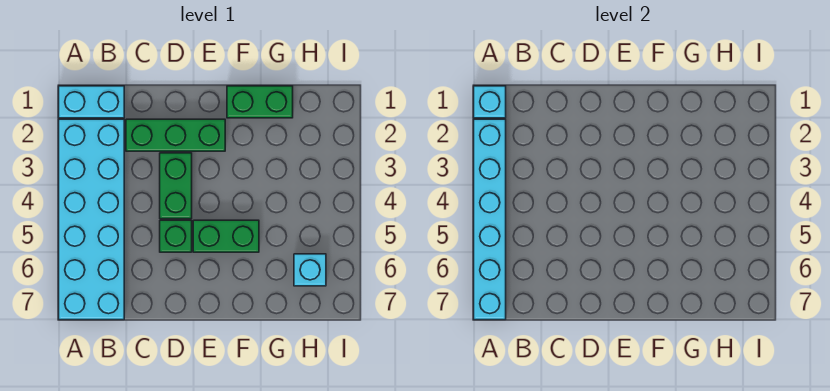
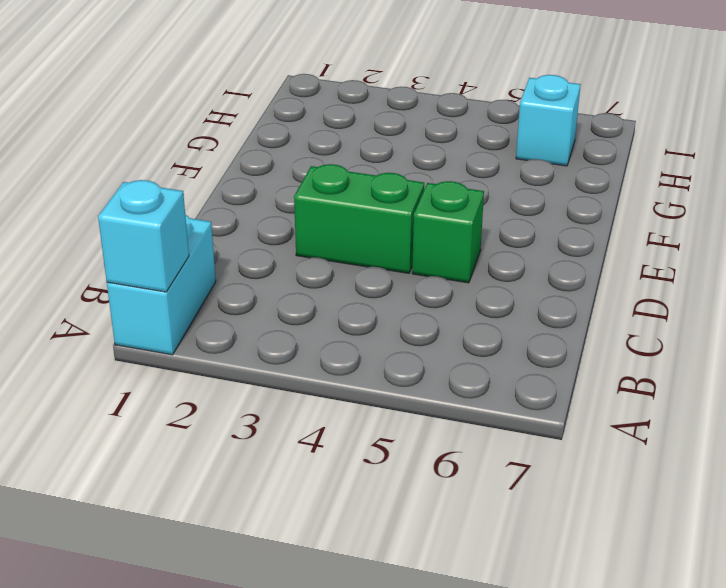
none -> cyan brick A2:B7 level 1
none -> green brick C2:E2 level 1

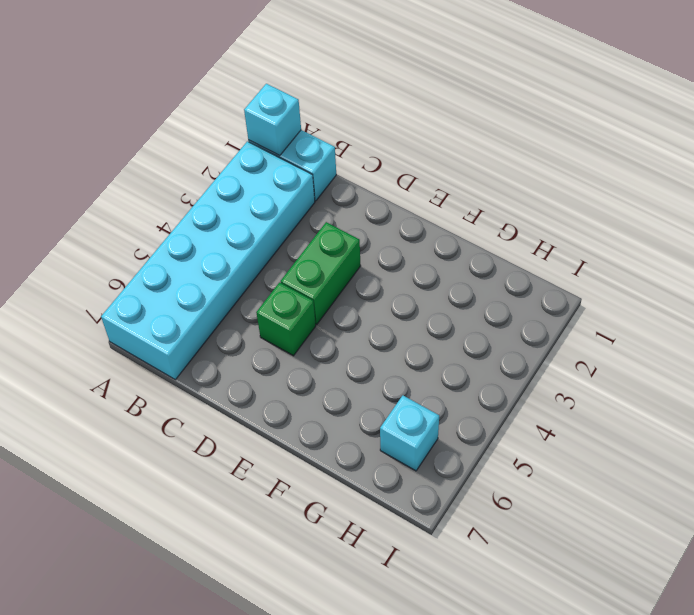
none -> green brick C2:E2 level 1
none -> green brick E5:F5 level 1

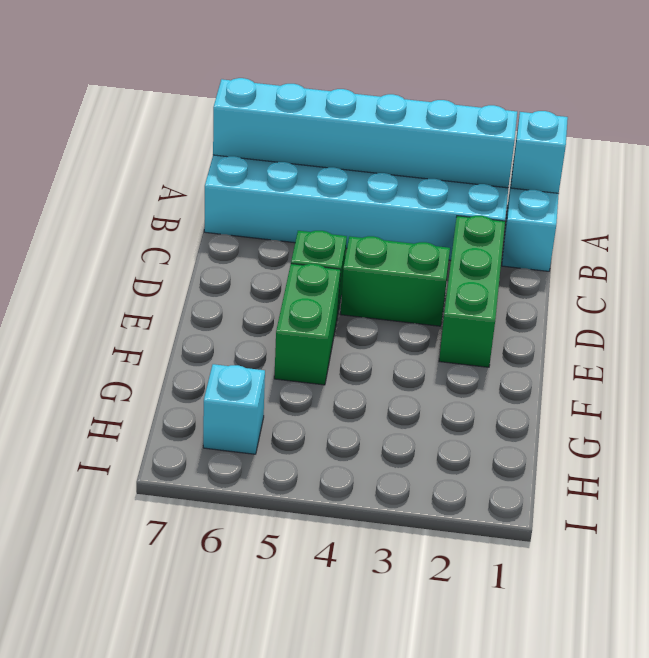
none -> green brick F1:G1 level 1

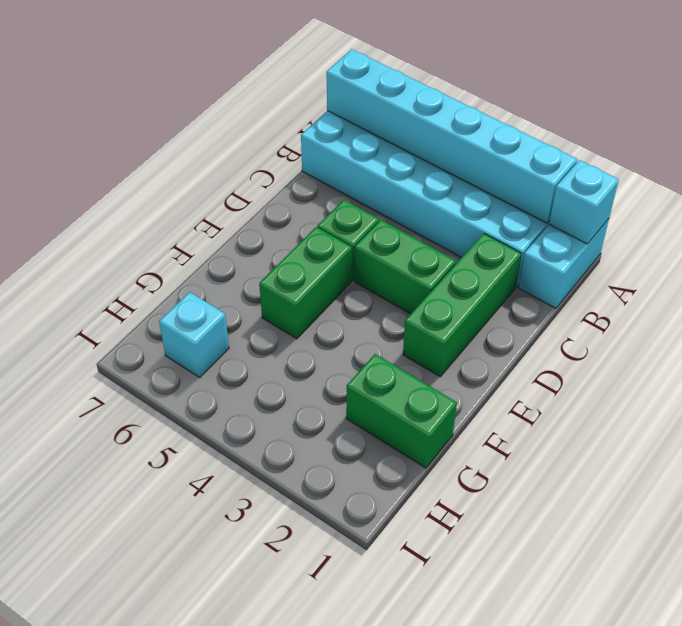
green brick G1:G2 level 1 -> green brick F1:G1 level 1

